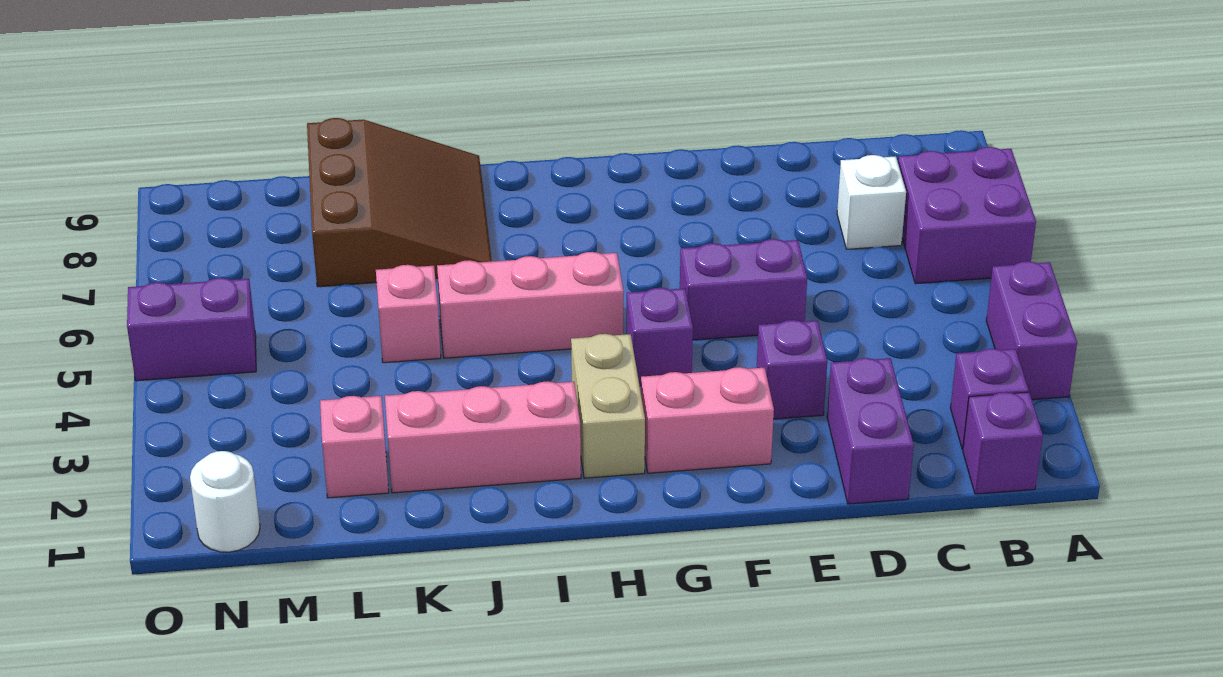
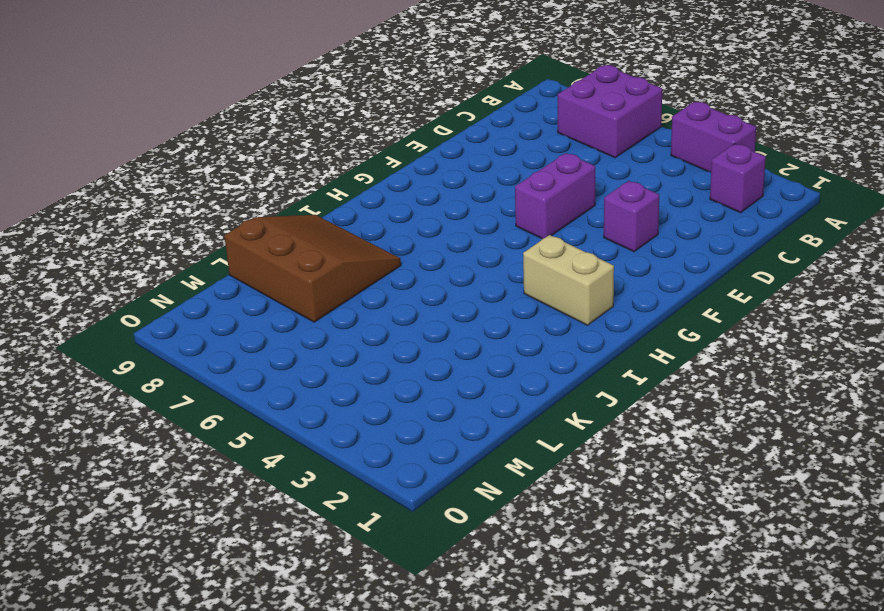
none -> purple brick B1 level 1
none -> white brick C7 level 1
none -> purple brick D1:D2 level 1

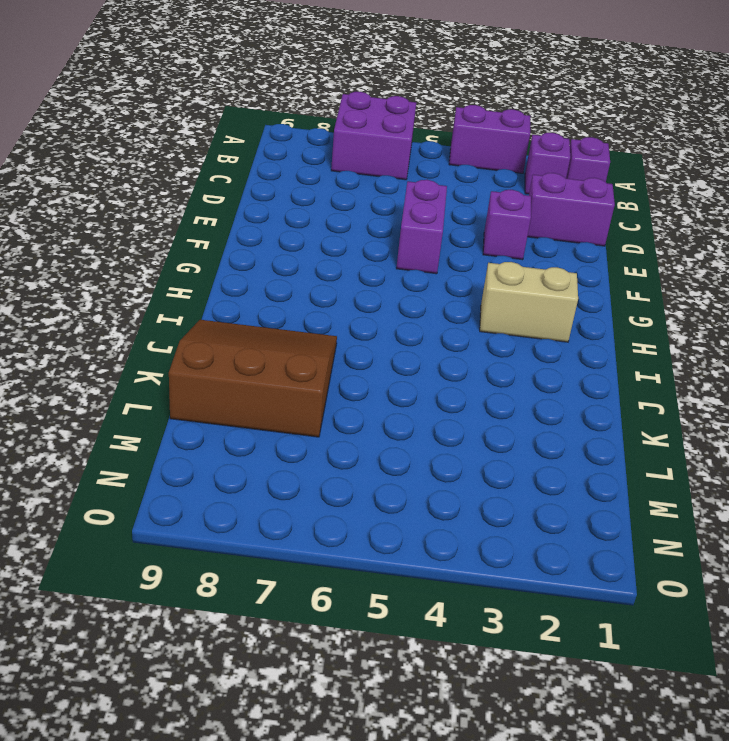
none -> white brick C7 level 1
none -> pink brick F2:G2 level 1
none -> purple brick G4 level 1

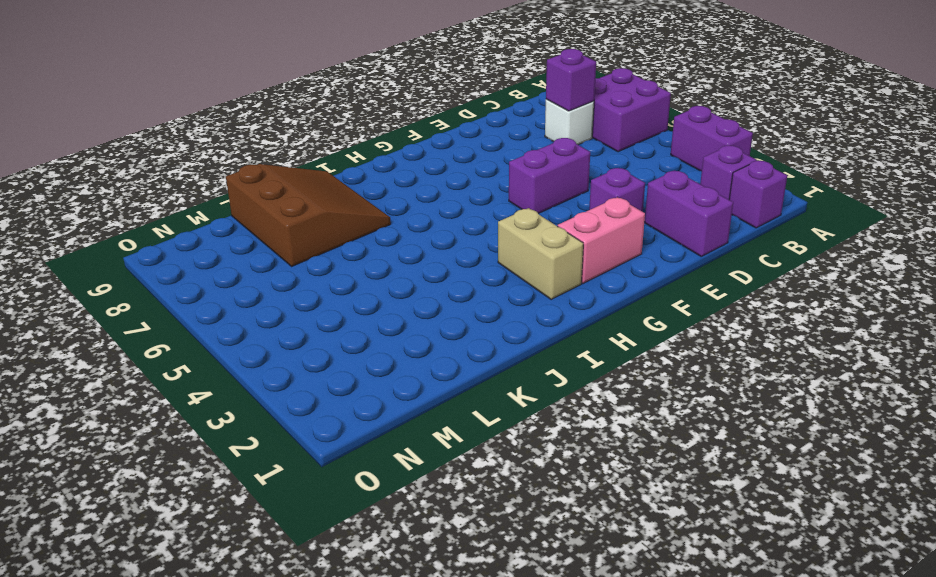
purple brick C7 level 2 -> purple brick G4 level 1
none -> pink brick H5:J5 level 1
none -> pink brick I2:K2 level 1
none -> pink brick K5 level 1

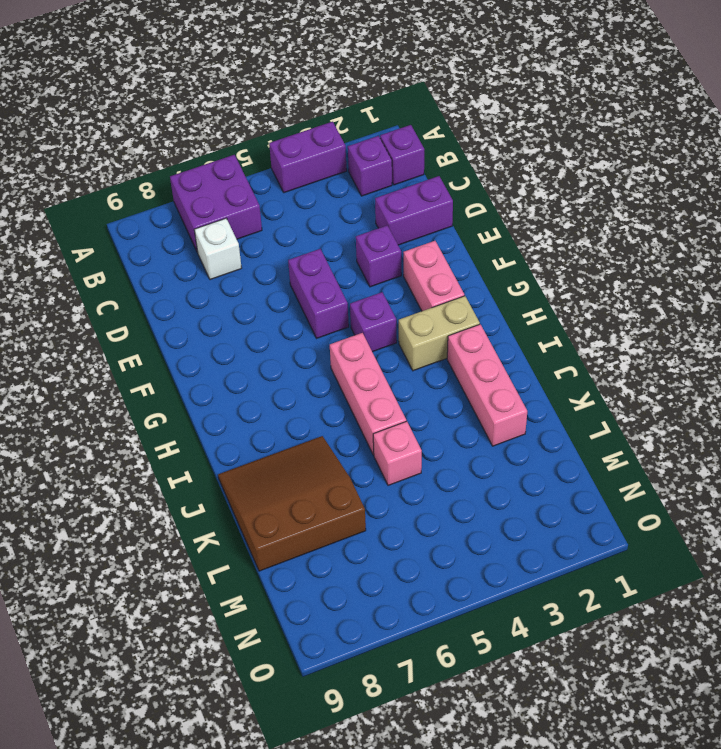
none -> pink brick L2 level 1
none -> white round brick N1 level 1
none -> purple brick N5:O5 level 1

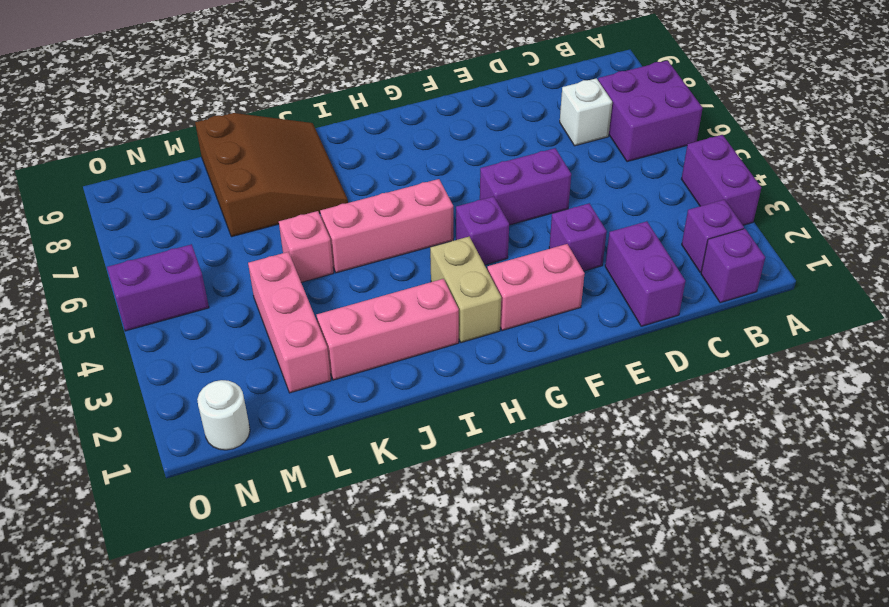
pink brick L2:L4 level 1 -> pink brick L2 level 1

